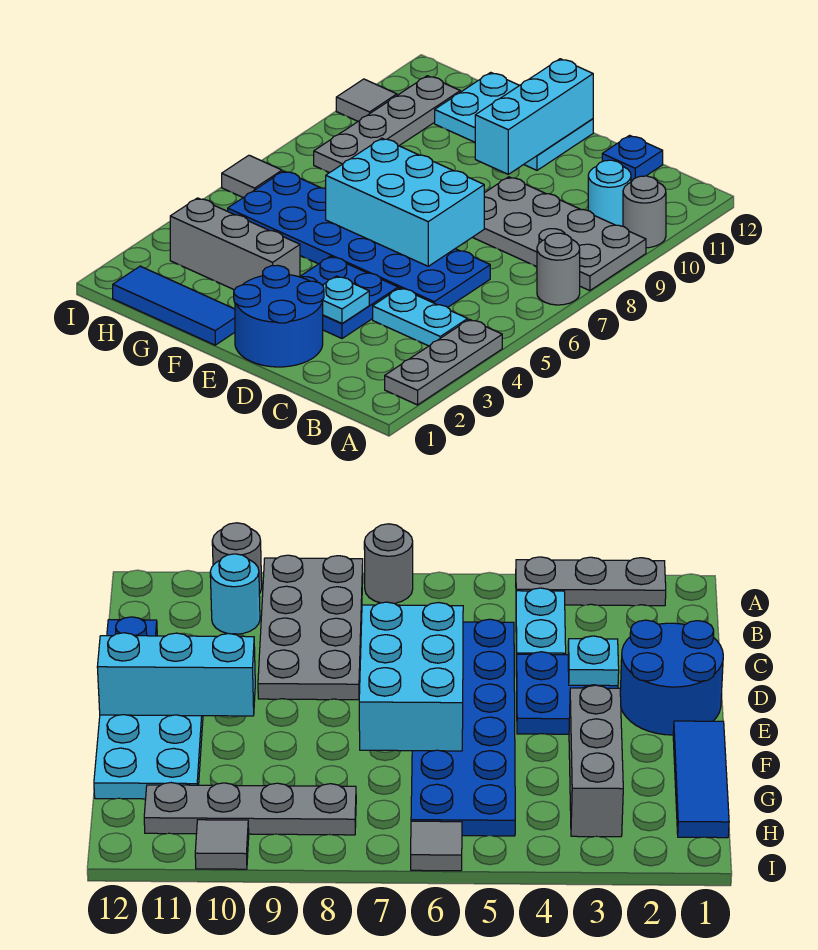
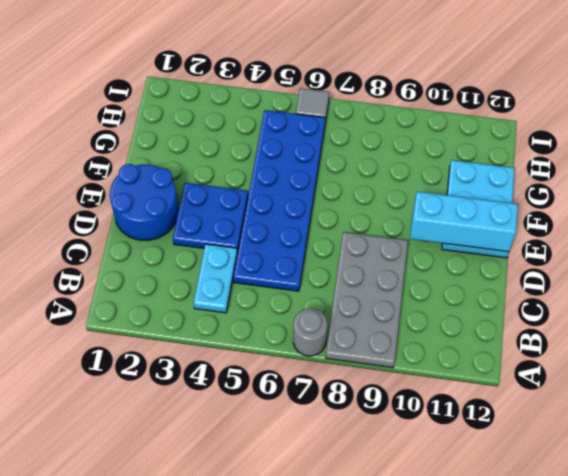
none -> grey plate A2:A4 level 1
none -> grey round brick A10 level 1
none -> cyan round brick B10 level 1

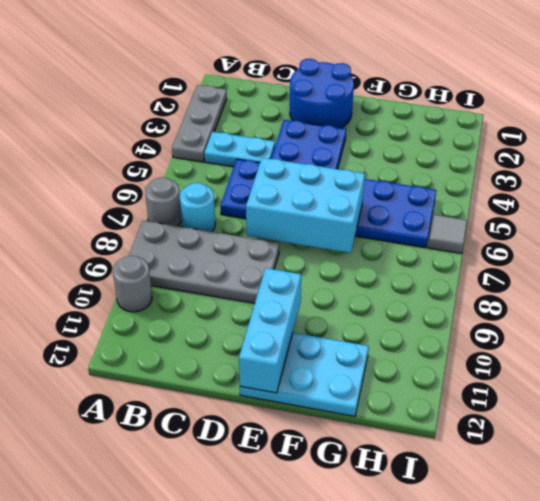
cyan round brick B7 level 1 -> cyan round brick B10 level 1
none -> blue plate C12 level 1
none -> blue tile F1:H1 level 1
none -> grey brick F3:H3 level 1

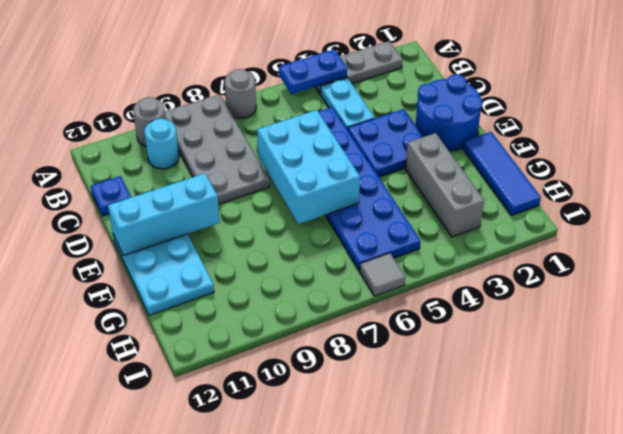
blue plate A4:A5 level 2 -> none
none -> grey plate H8:H11 level 1
none -> grey tile I10 level 1
none -> cyan plate D3 level 2

